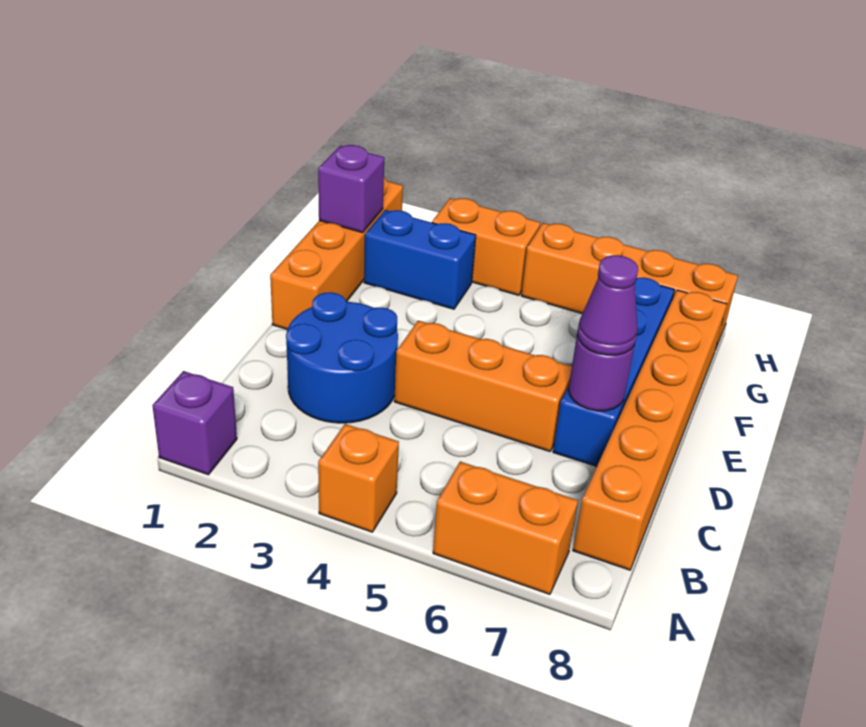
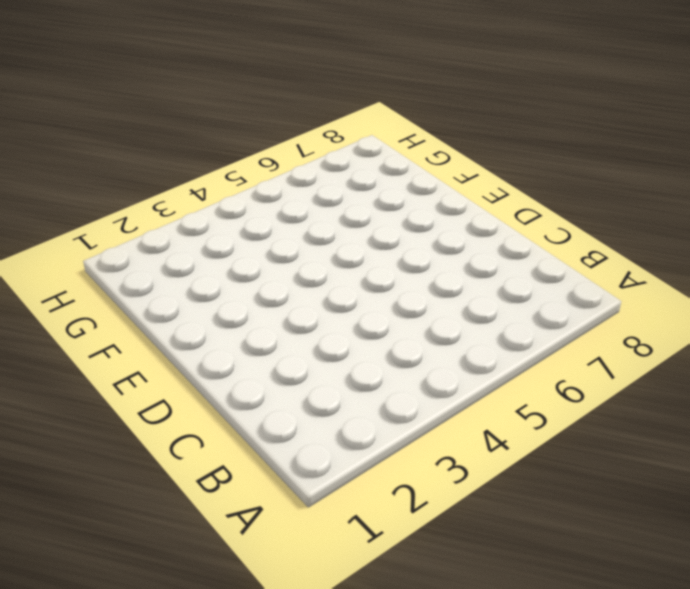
none -> purple brick A1 level 1
none -> orange brick A4 level 1
none -> orange brick A6:A7 level 1

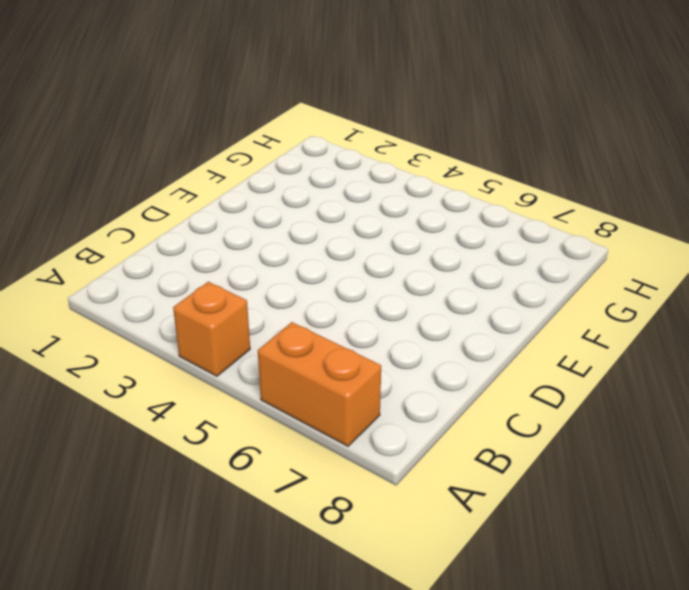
none -> purple brick A1 level 1
none -> orange brick B8:G8 level 1
none -> blue round brick C2:D3 level 1

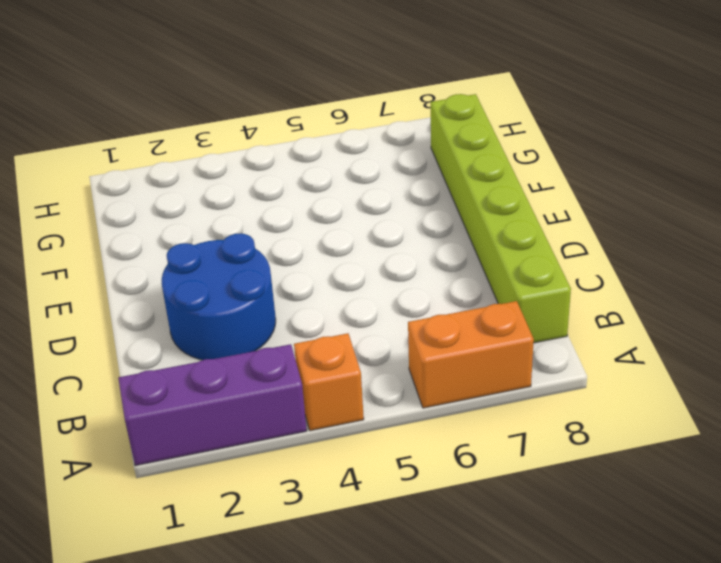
purple brick A1:A3 level 1 -> purple brick A1 level 1
lime brick B8:G8 level 1 -> orange brick B8:G8 level 1
none -> orange brick D4:D6 level 1
none -> blue brick D7:G7 level 1
none -> orange brick E1:H1 level 1

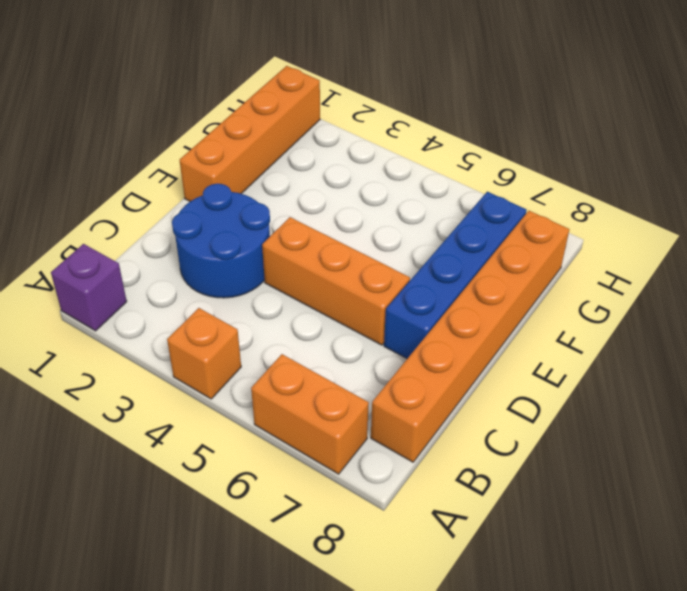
none -> blue brick G2:G3 level 1
none -> orange brick H3:H4 level 1
none -> orange brick H5:H8 level 1

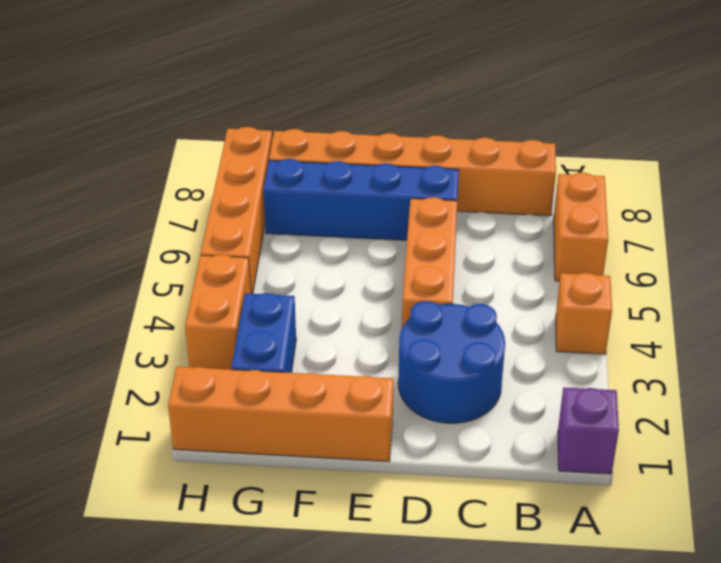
none -> purple round brick D7 level 2
none -> purple brick G1 level 2
none -> purple cone D7 level 3

